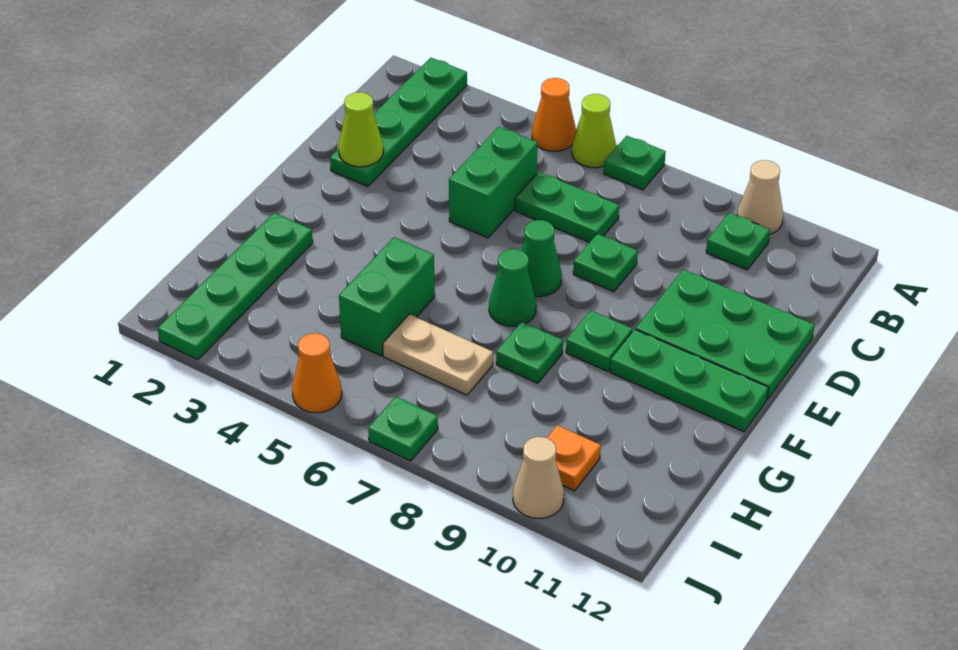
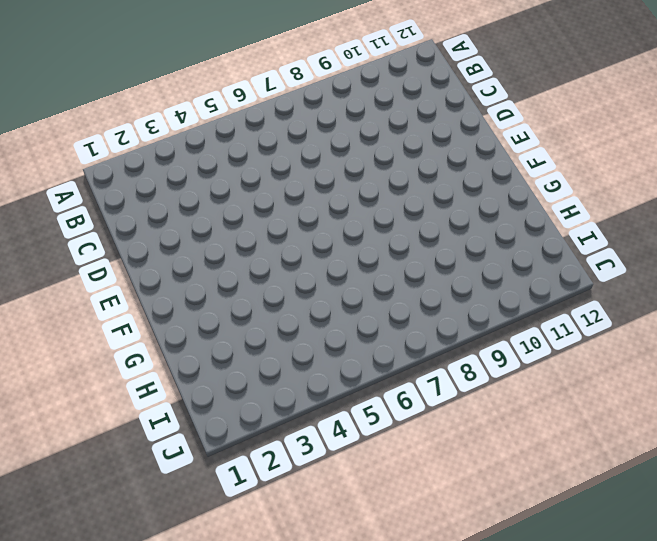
none -> green plate A2:D2 level 1
none -> orange cone A5 level 1
none -> lime cone A6 level 1

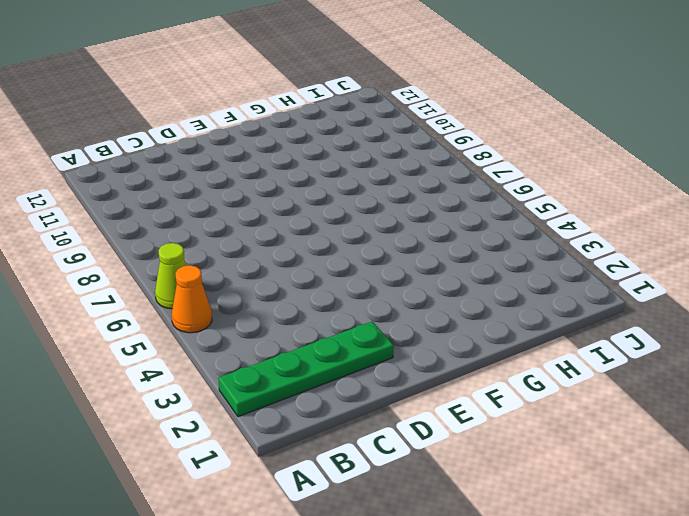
none -> green plate A7 level 1
none -> tan cone A10 level 1
none -> green plate B10 level 1

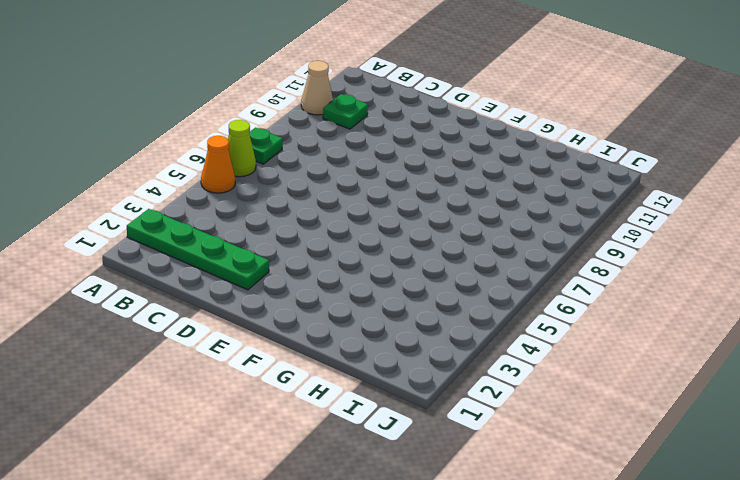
none -> green brick C5:D5 level 1
none -> green plate C6:C7 level 1
none -> green plate D8 level 1

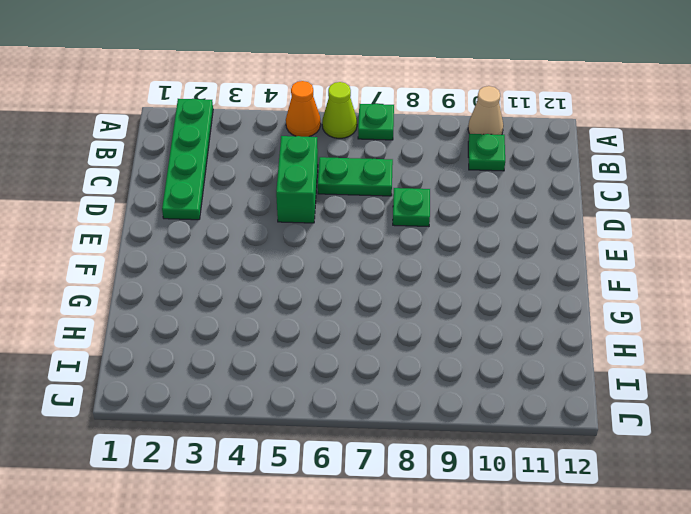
none -> green plate D10:E12 level 1
none -> green cone E7 level 1
none -> green cone F7 level 1

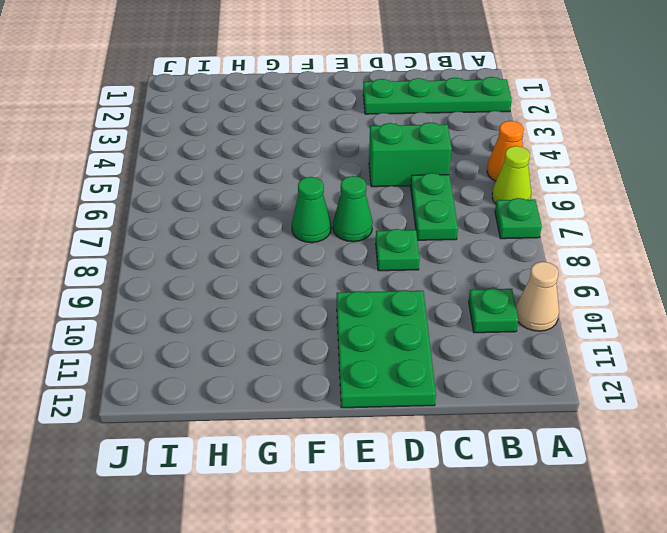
none -> green plate F9 level 1
none -> green plate F10:F12 level 1
none -> green plate G2:J2 level 1

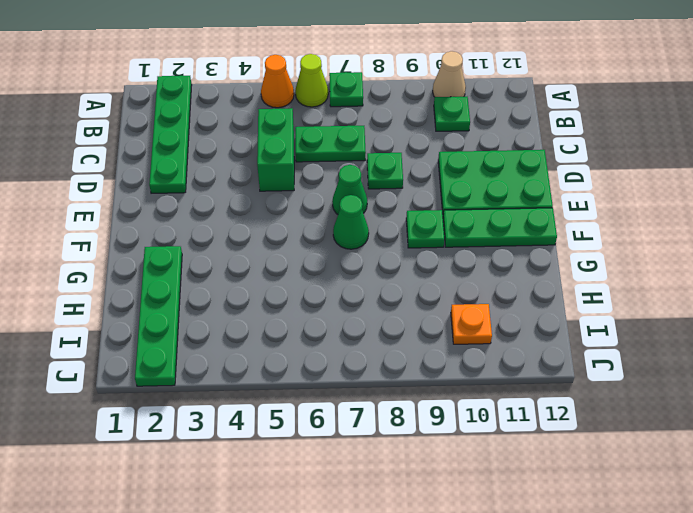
none -> green brick G5:H5 level 1
none -> green plate G8 level 1
none -> tan plate H6:H7 level 1

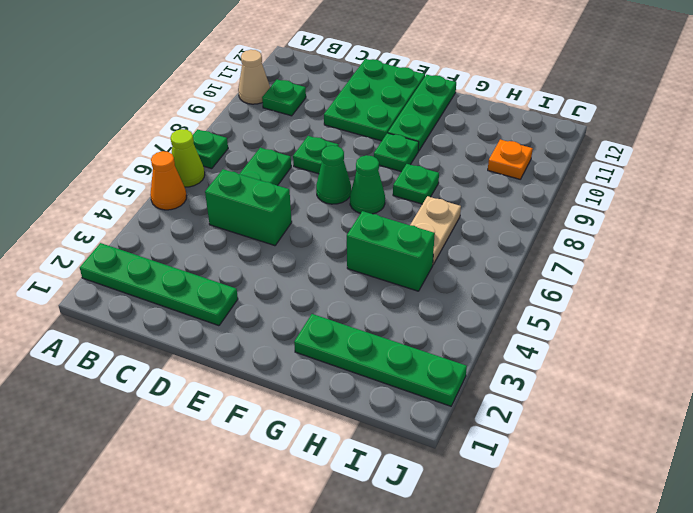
none -> orange cone J5 level 1
none -> green plate J7 level 1
none -> tan cone J10 level 1

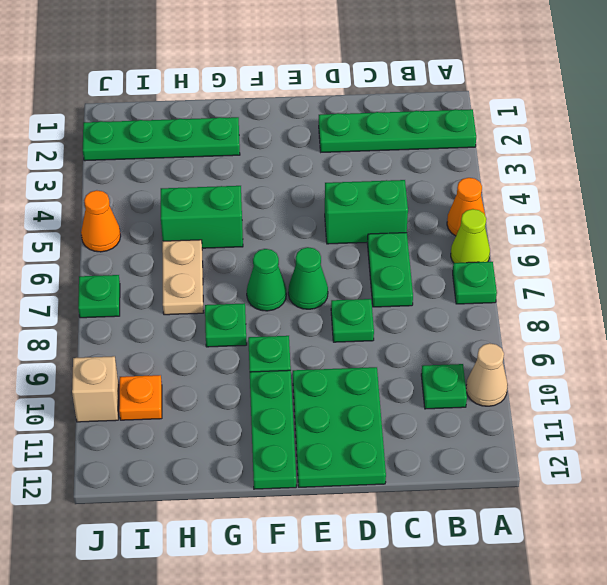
tan brick J10 level 1 -> tan cone J10 level 1
none -> lime cone D2 level 2

